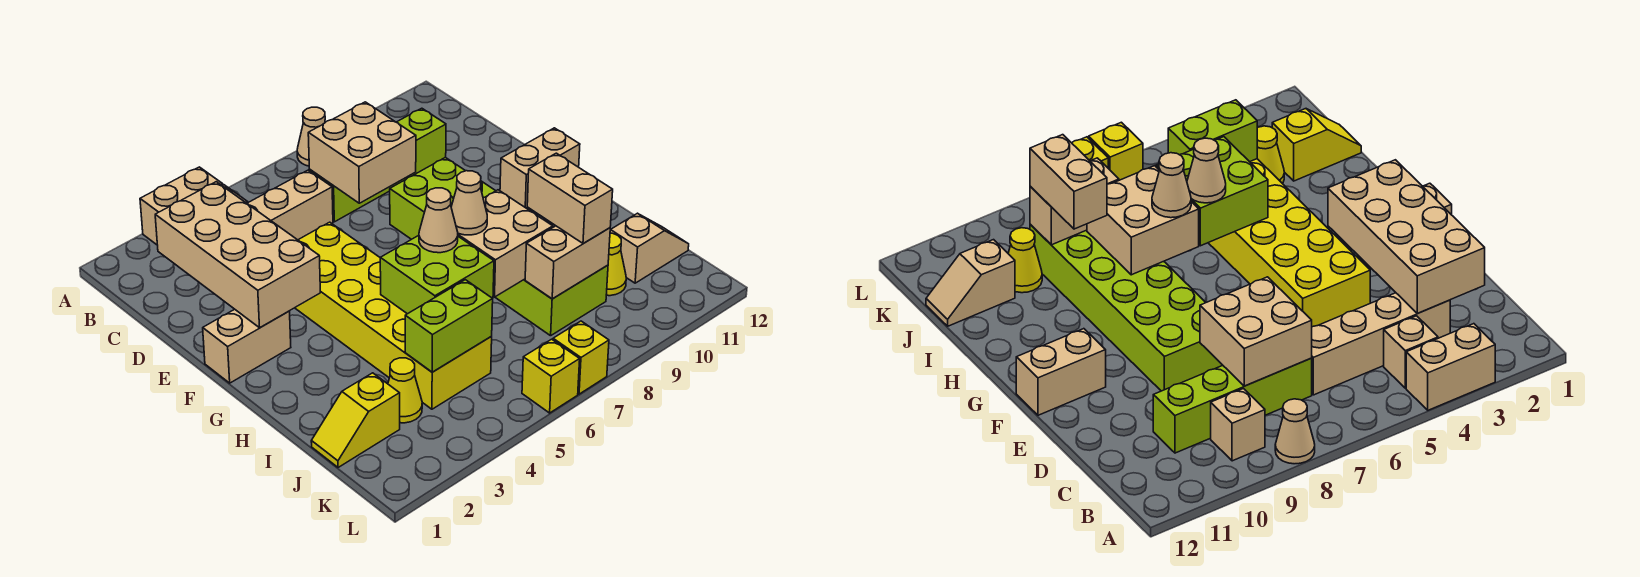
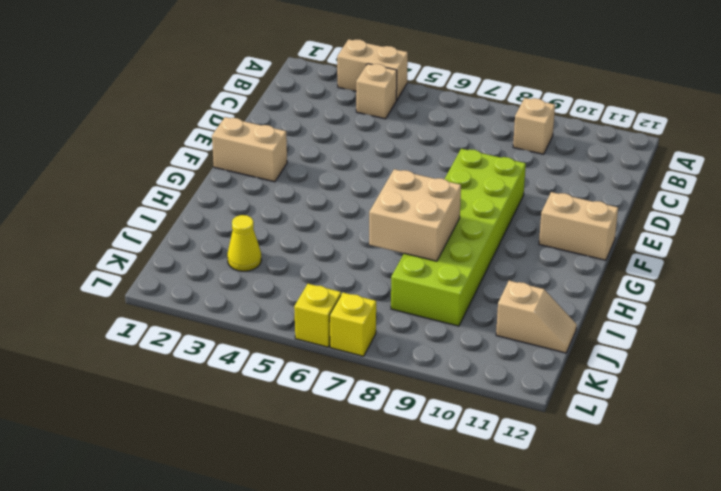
none -> tan cone A8 level 1
none -> tan brick C3:C6 level 1
none -> lime brick C7:C10 level 1

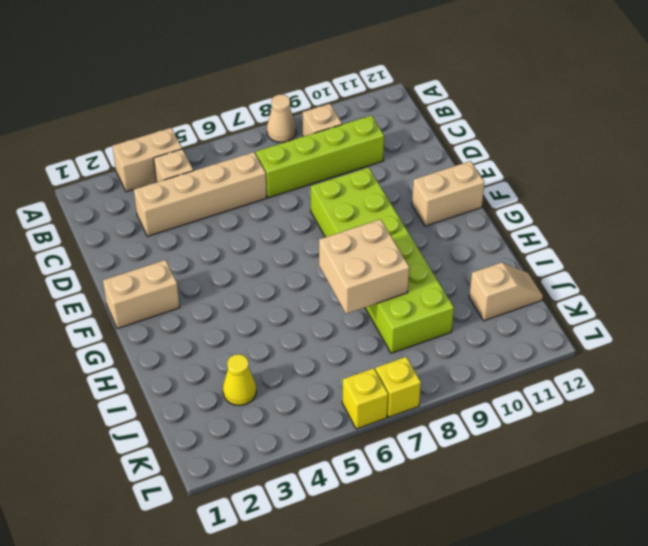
none -> yellow brick E4:J5 level 1
none -> yellow slope J1:J2 level 1 top 2
none -> yellow cone J10 level 1

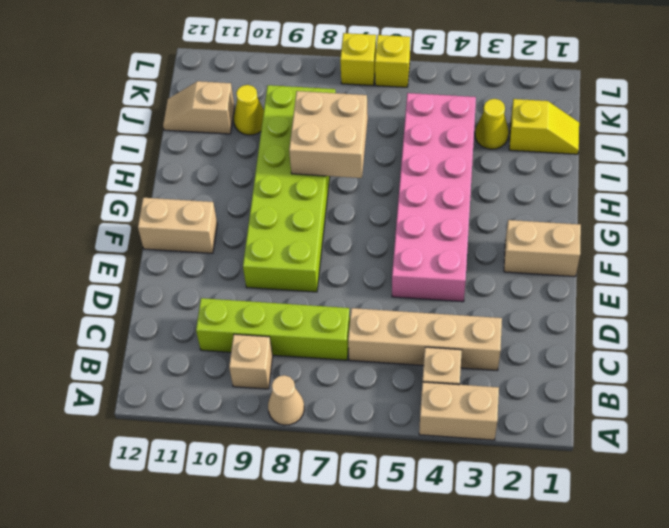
pink brick E4:J5 level 1 -> yellow brick E4:J5 level 1
none -> tan brick C2:F3 level 2
none -> tan brick C7:D8 level 2
none -> lime brick H5:I6 level 2

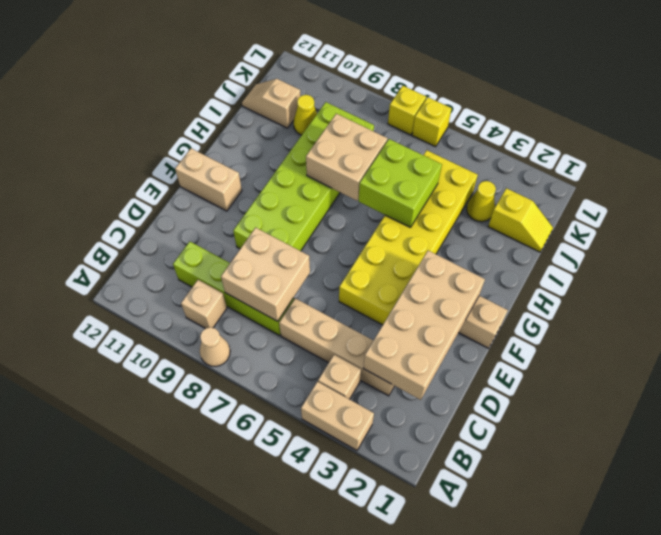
none -> lime brick J4:J5 level 2
none -> tan brick J8:J9 level 2
none -> tan cone H6 level 3

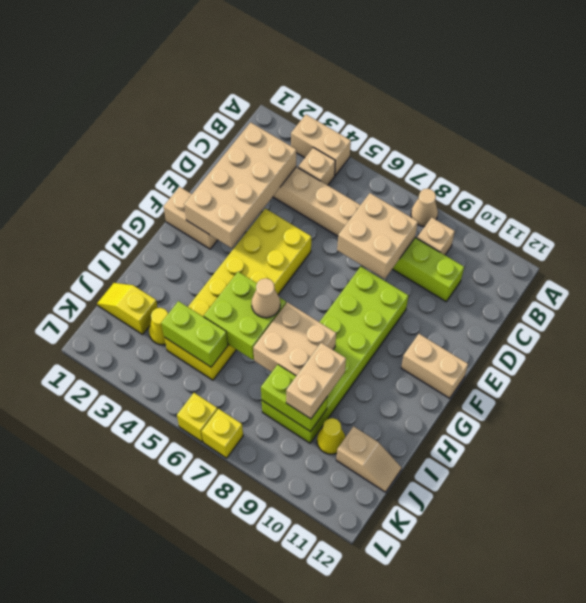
lime brick J8:J9 level 2 -> tan brick J8:J9 level 2
none -> tan cone H7 level 3

